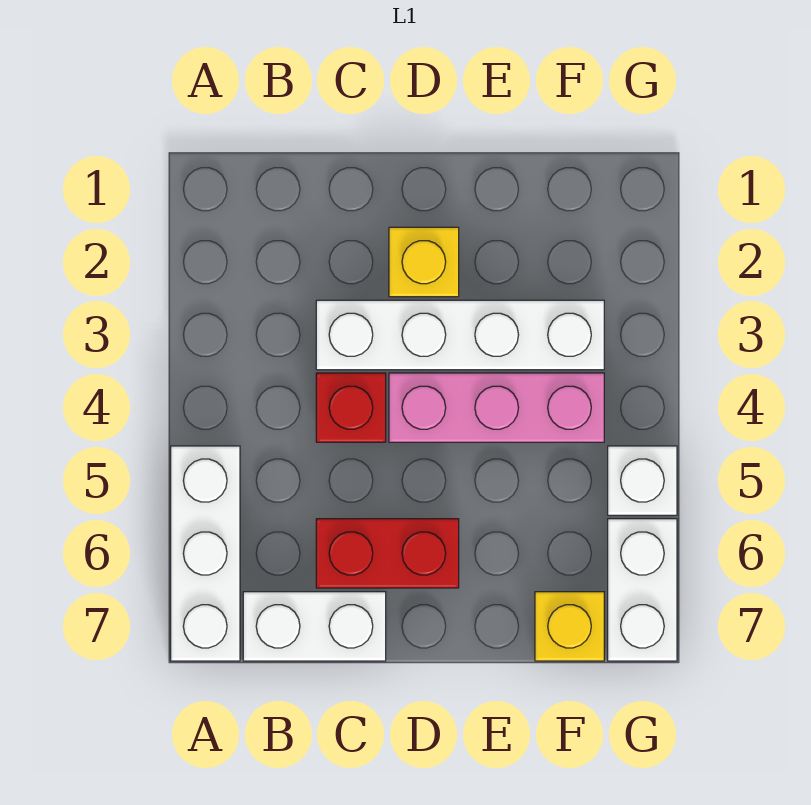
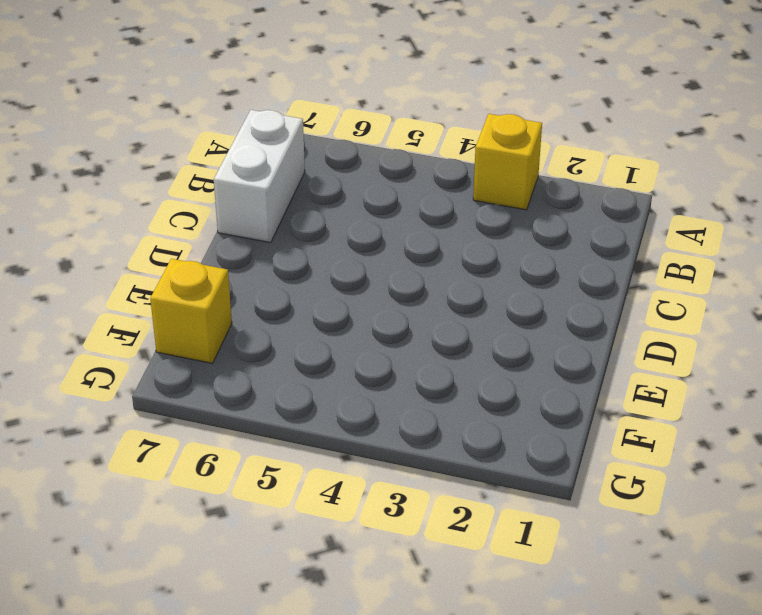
yellow brick A3 level 1 -> yellow brick D2 level 1
none -> white brick A5:A7 level 1
none -> white brick C3:F3 level 1

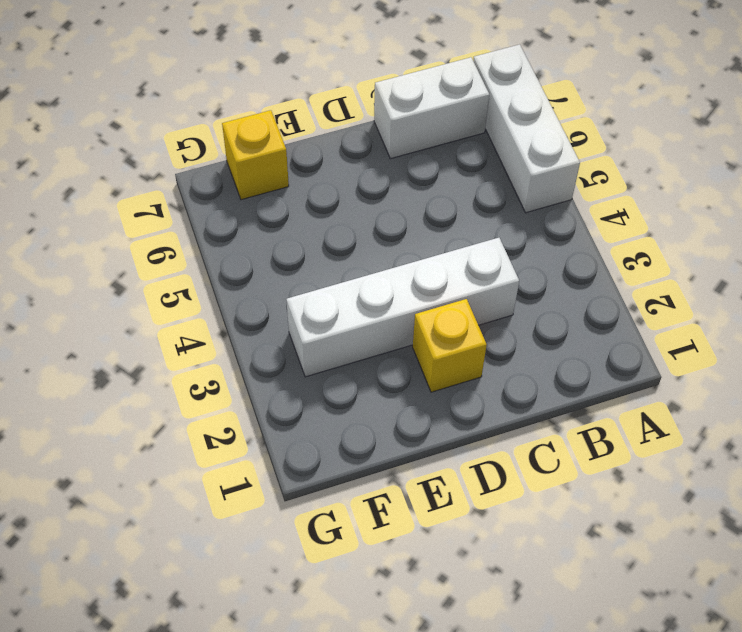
none -> red brick C4 level 1
none -> red brick C6:D6 level 1

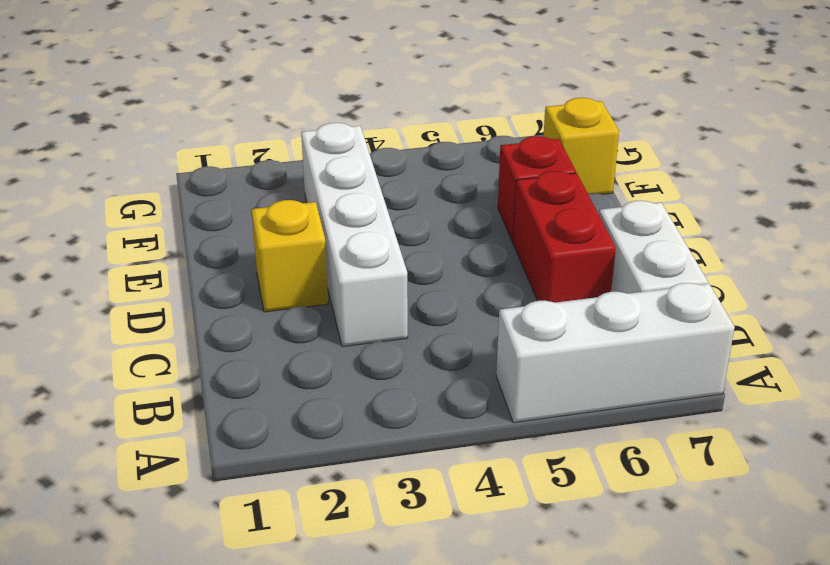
red brick E6 level 1 -> red brick C4 level 1
none -> pink brick D4:F4 level 1
none -> white brick G5 level 1

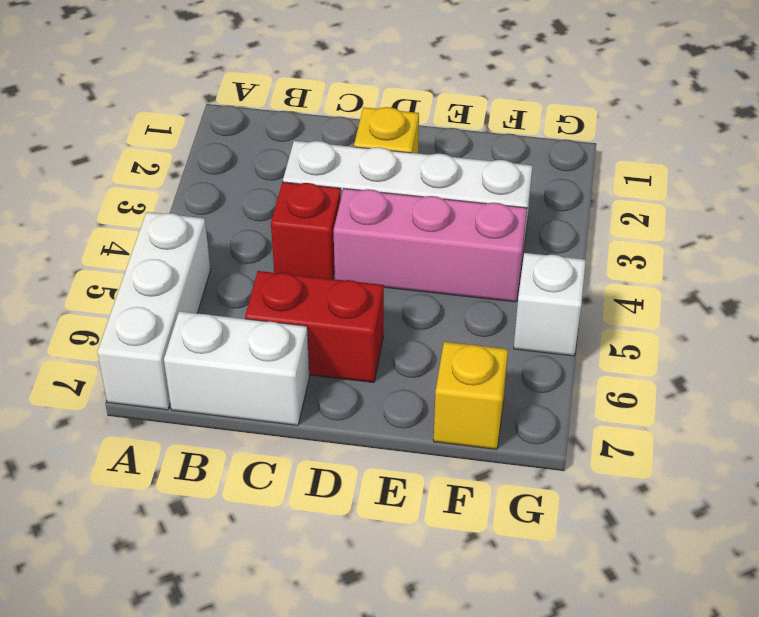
none -> white brick G6:G7 level 1

